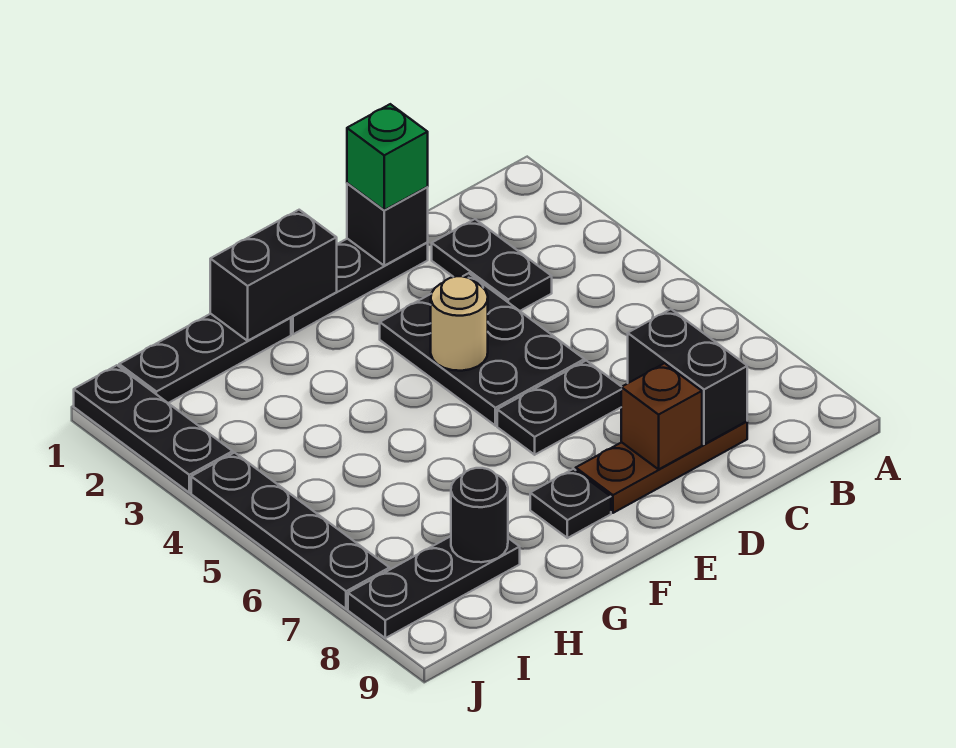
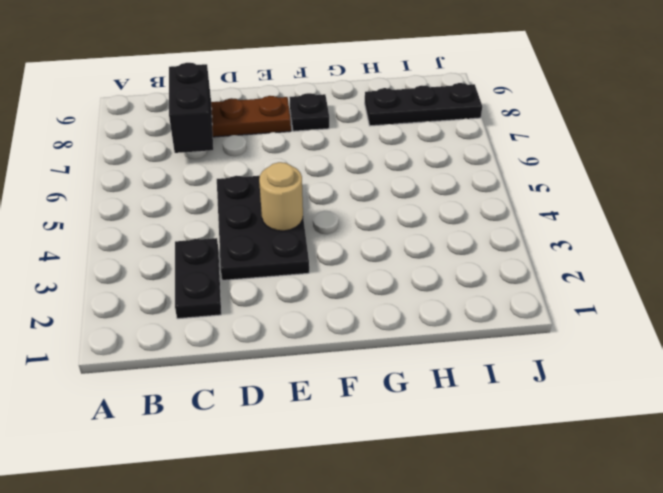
none -> black plate D1:F1 level 1
none -> black plate D6:E6 level 1
none -> black plate G1:I1 level 1

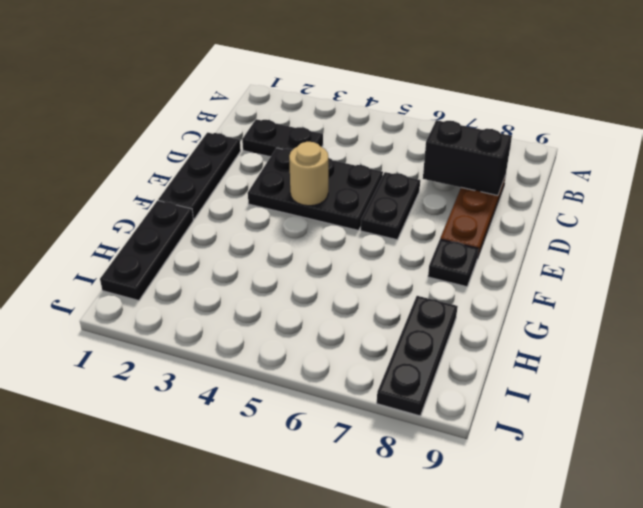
none -> black plate J1:J3 level 1
none -> black plate J4:J7 level 1
none -> black brick D1 level 2

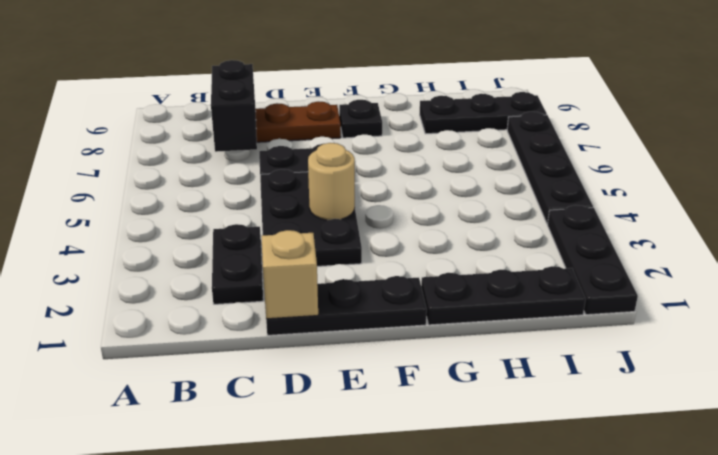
tan brick D1 level 2 -> black brick D1 level 2
none -> brown brick D8 level 2
none -> black brick F1:G1 level 2
none -> black round brick H8 level 2

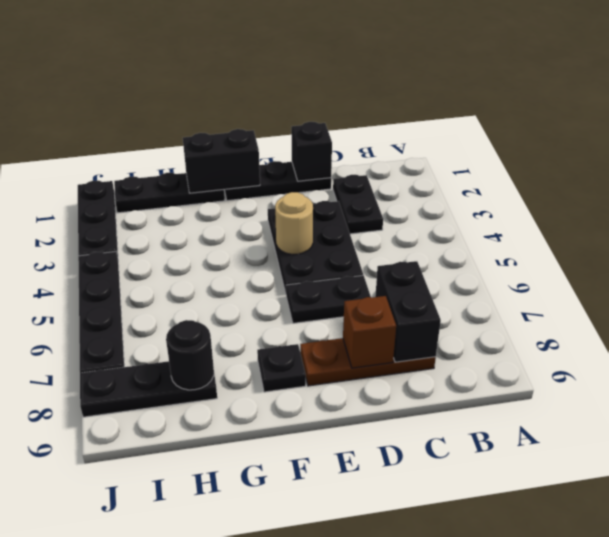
none -> green brick D1 level 3

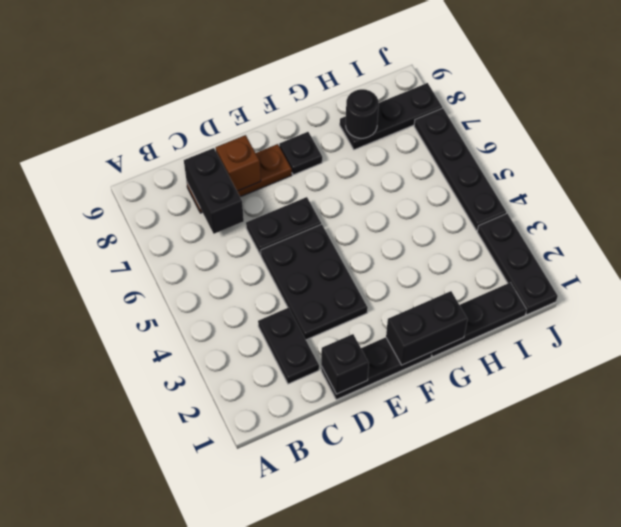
none -> tan round brick E4 level 2
none -> green brick D1 level 3

